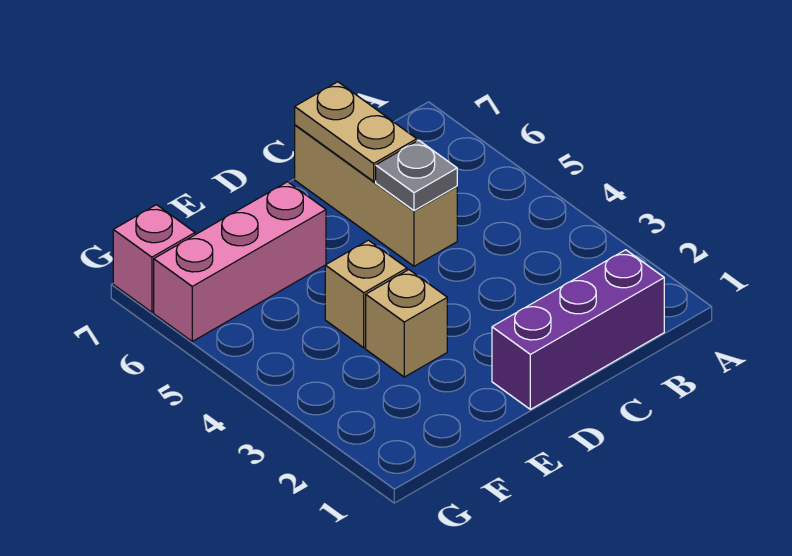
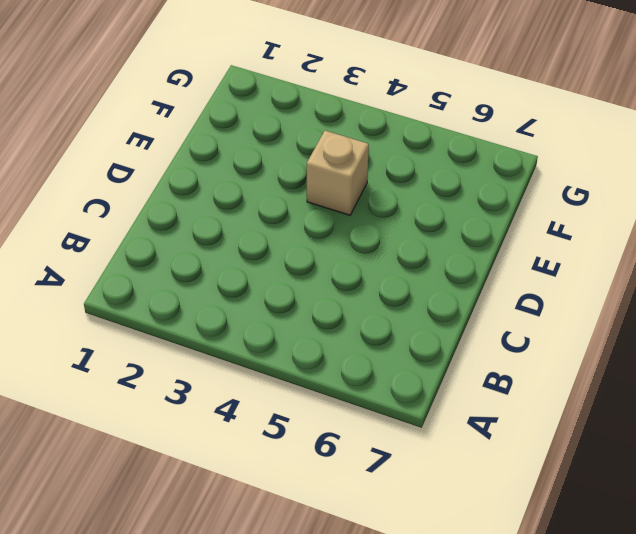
none -> purple brick B1:D1 level 1
none -> tan brick C5:C7 level 1

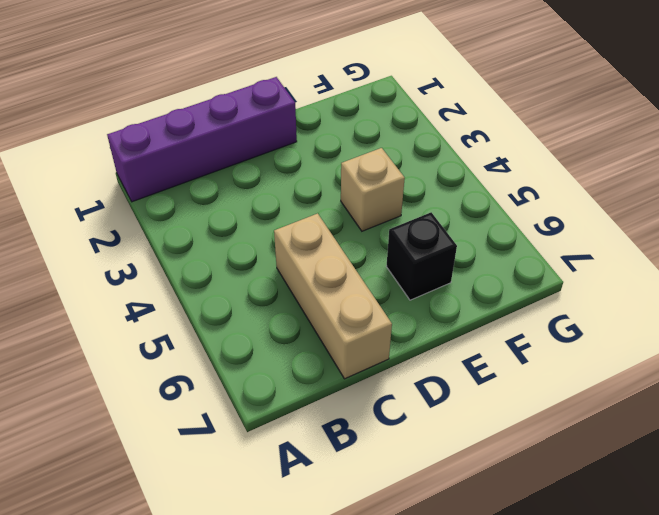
purple brick A1:D1 level 1 -> purple brick B1:D1 level 1
black brick E6 level 1 -> pink brick E6:G6 level 1
none -> tan brick E3 level 1
none -> pink brick G7 level 1

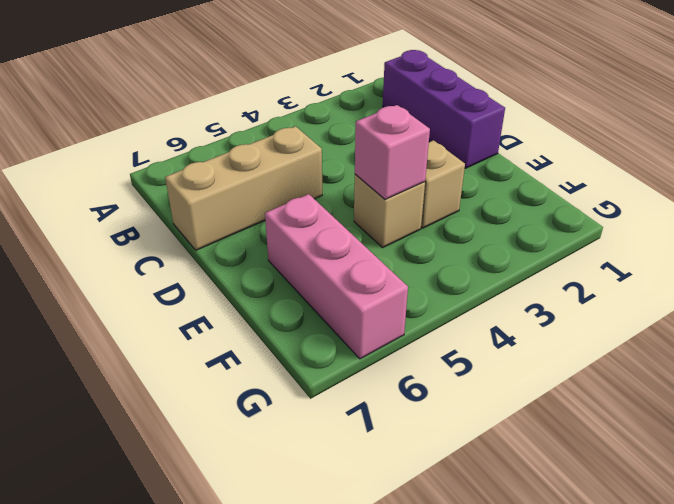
pink brick E4 level 2 -> pink brick G7 level 1
none -> grey plate C5 level 2
none -> tan plate C6:C7 level 2

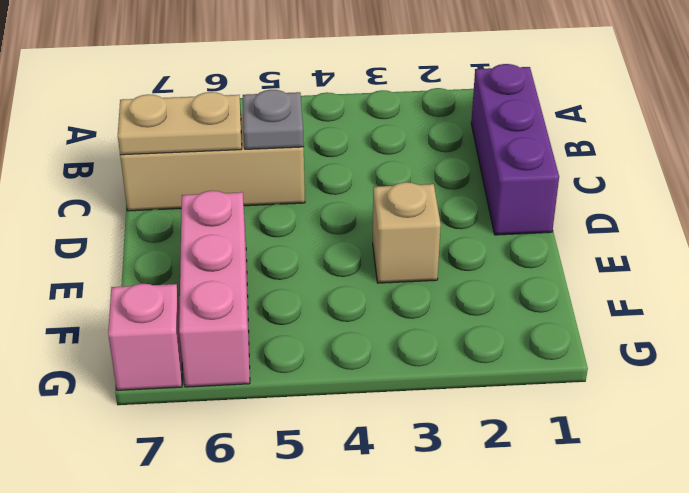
none -> tan brick E4 level 1

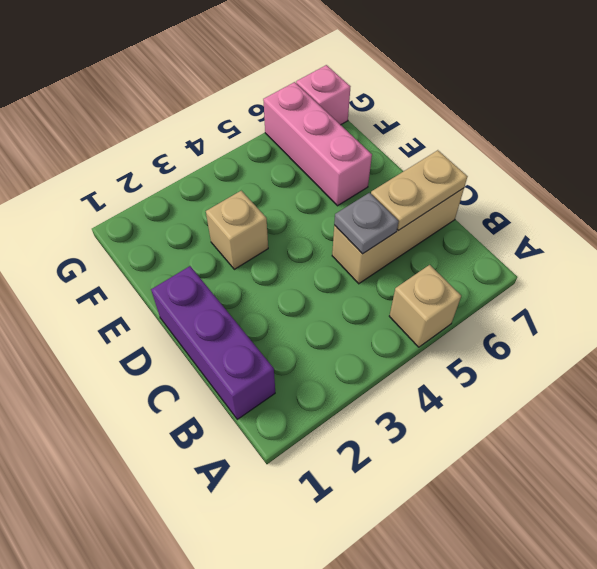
tan brick A5 level 1 -> tan brick E4 level 1

